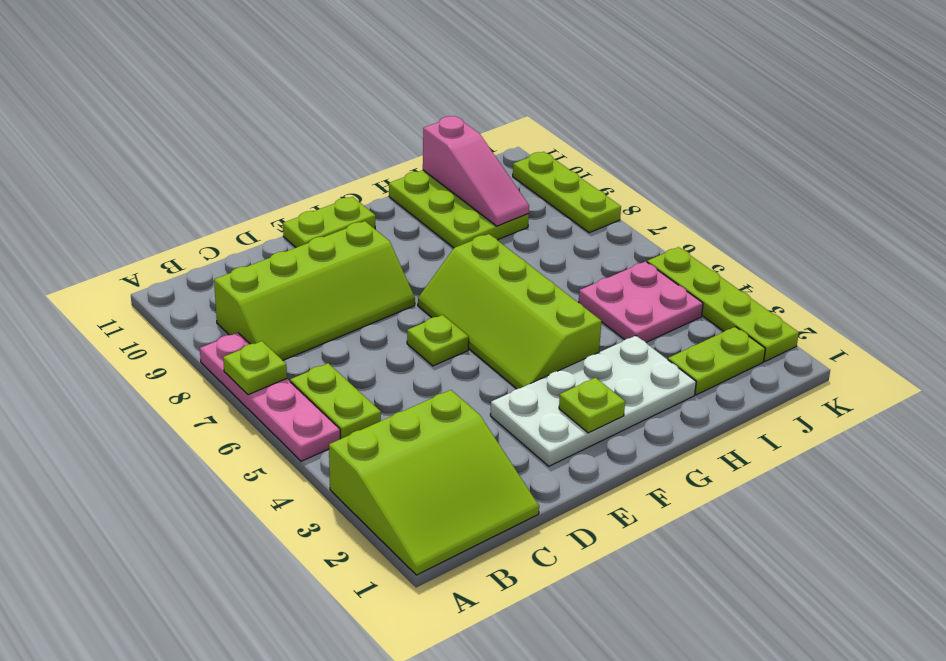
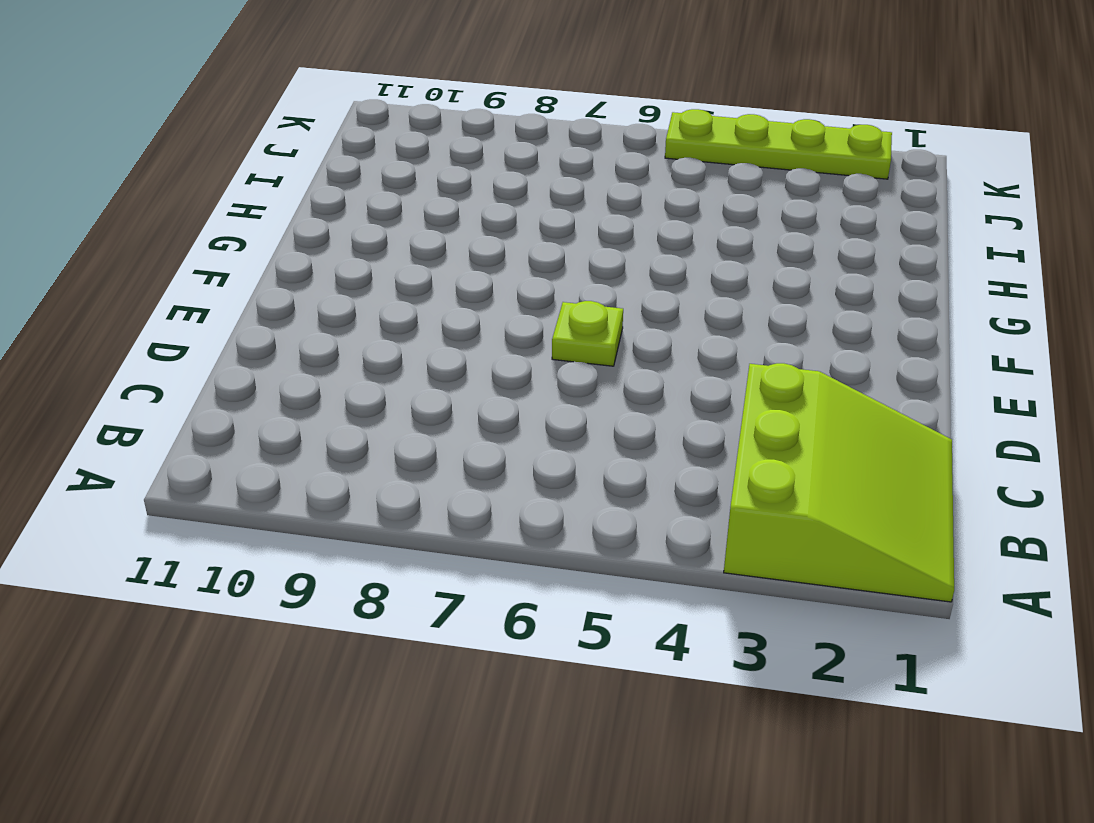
none -> pink plate A5:A8 level 1
none -> lime plate B5:B6 level 1
none -> lime slope B8:E9 level 1 top 9

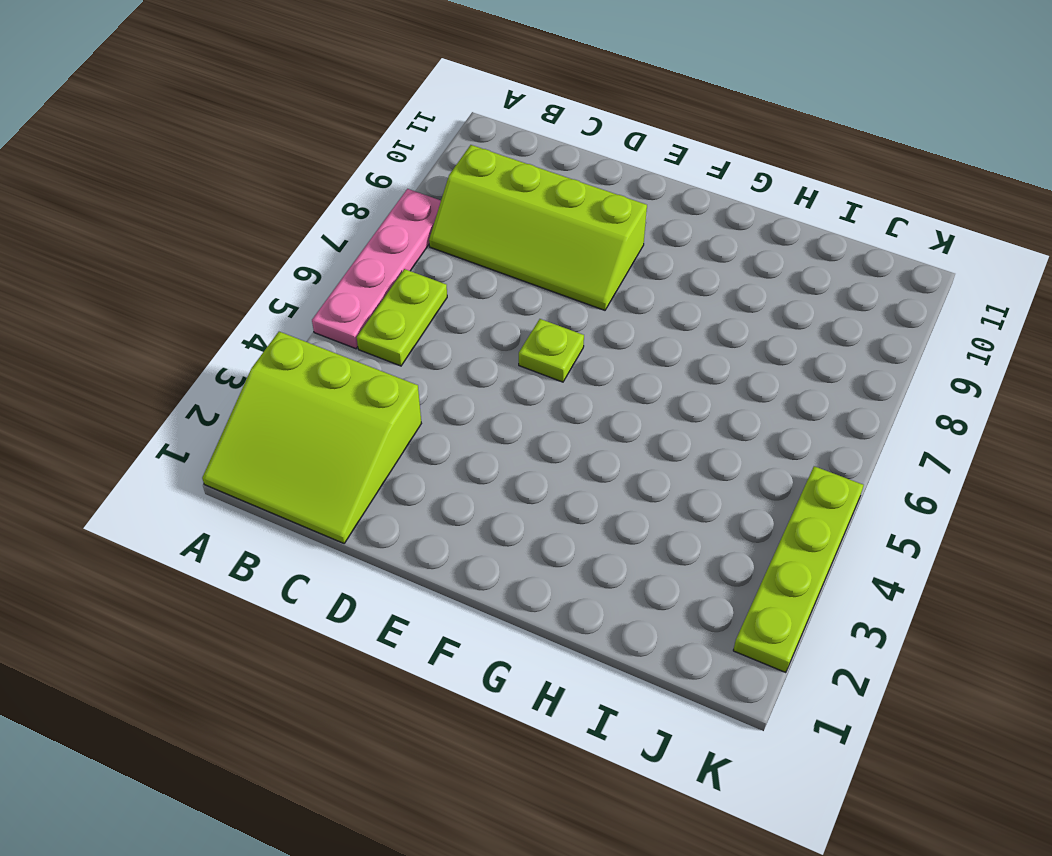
none -> white plate E2:H3 level 1
none -> lime plate E11:F11 level 1
none -> lime slope F4:G7 level 1 top G

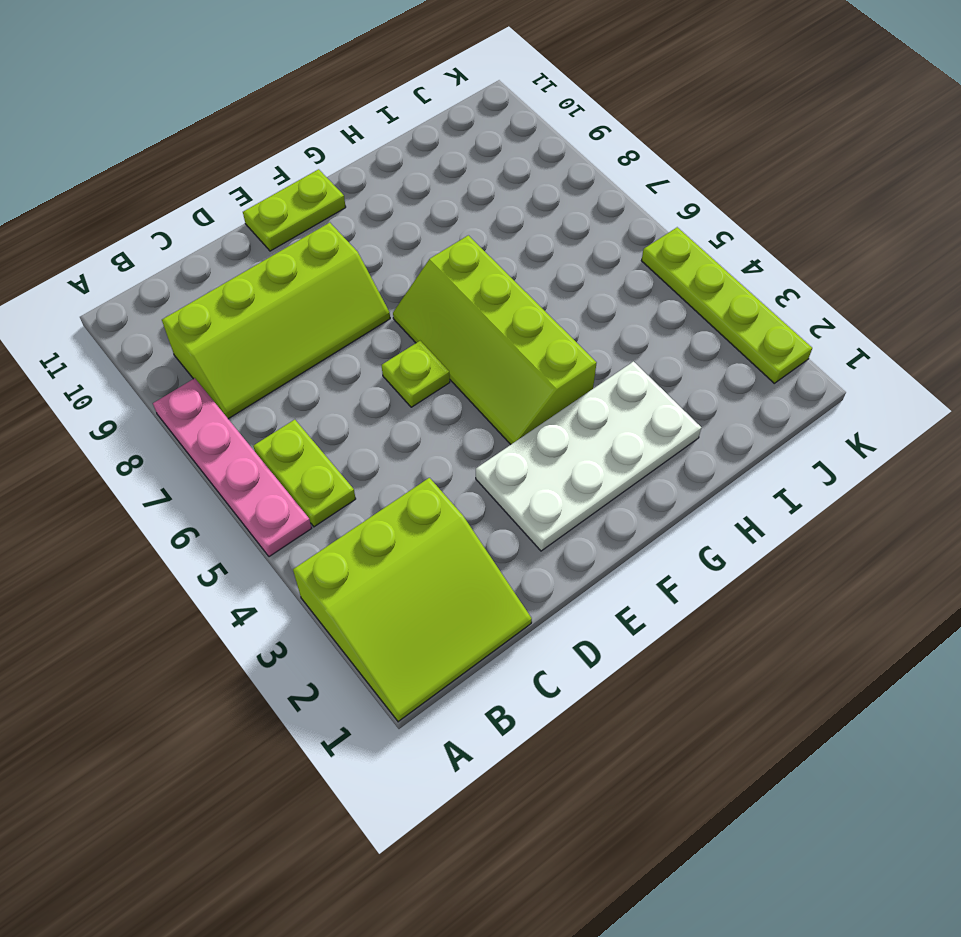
none -> lime plate H9:I11 level 1
none -> lime plate I2:J2 level 1
none -> pink plate I4:J5 level 1

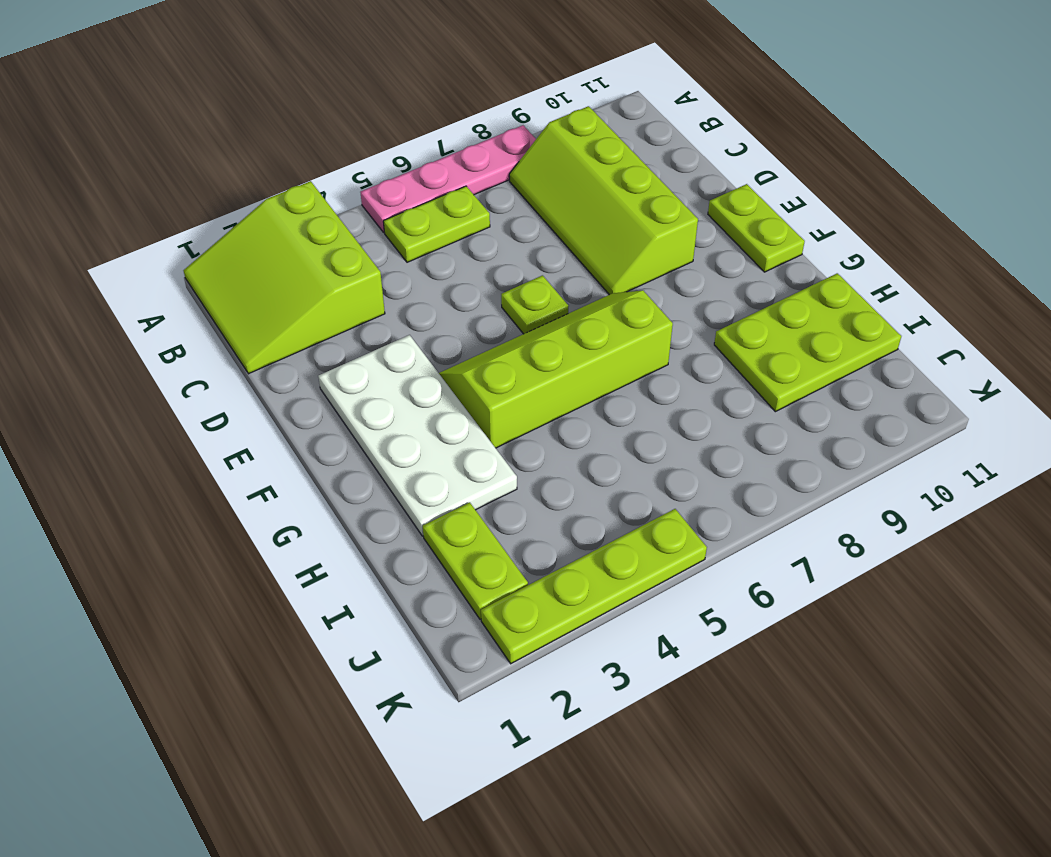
none -> pink plate I4:J5 level 1
none -> lime plate K8:K10 level 1
none -> lime plate A7 level 2

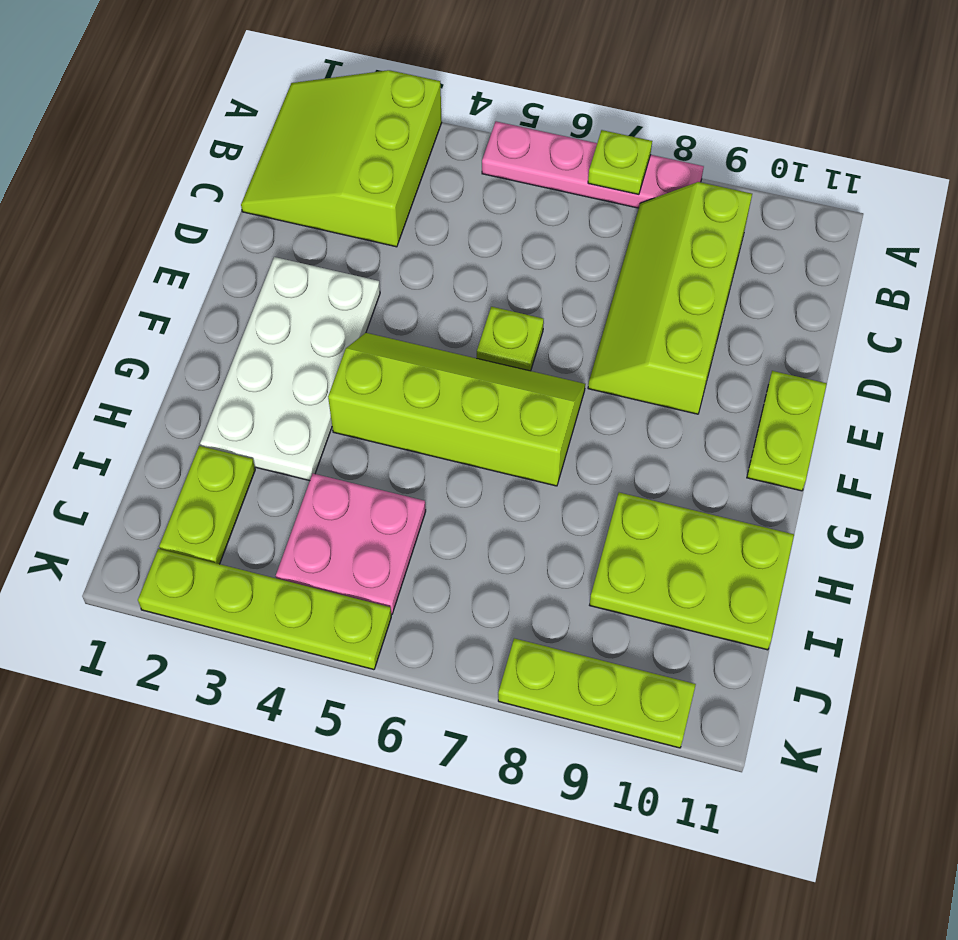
none -> lime plate B5:B6 level 1
none -> lime plate F2 level 2
none -> pink slope I9:I11 level 2 top 11

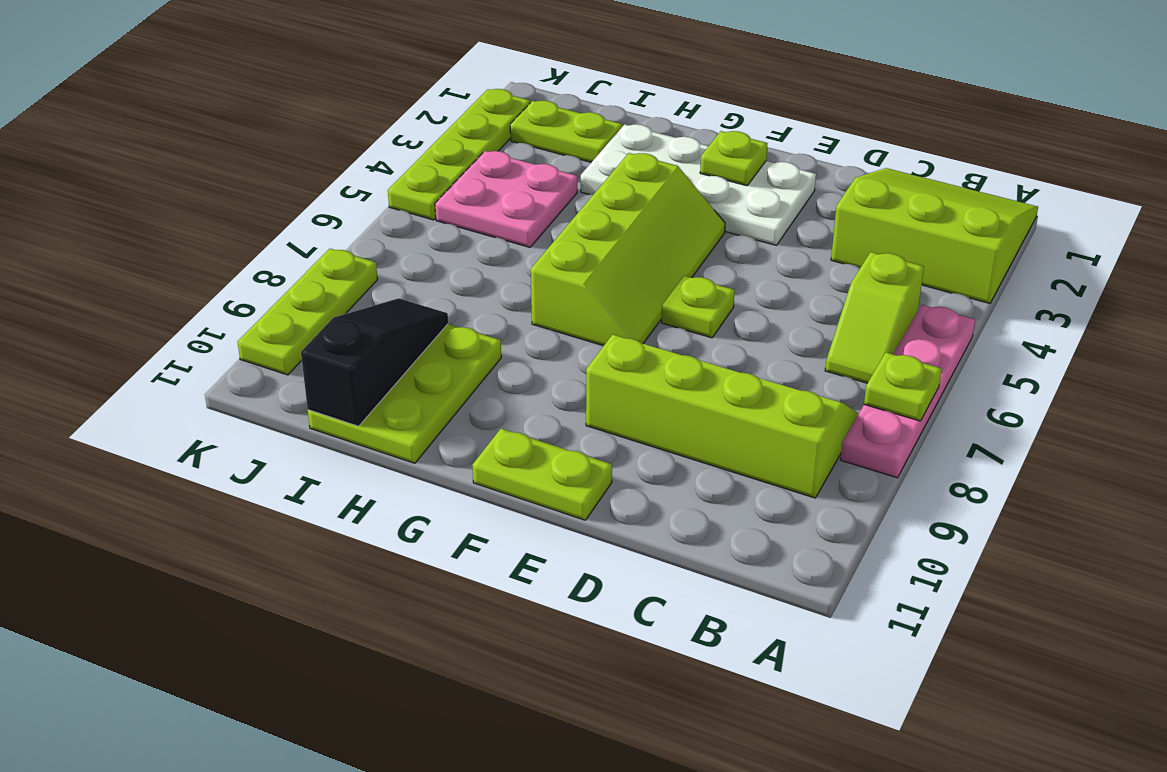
lime slope B5:B6 level 1 top 5 -> lime plate B5:B6 level 1
black slope I9:I11 level 2 top 11 -> pink slope I9:I11 level 2 top 11

